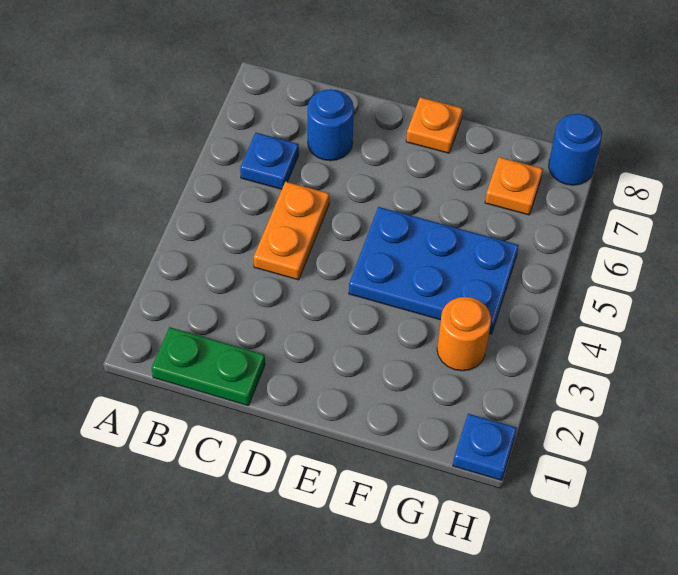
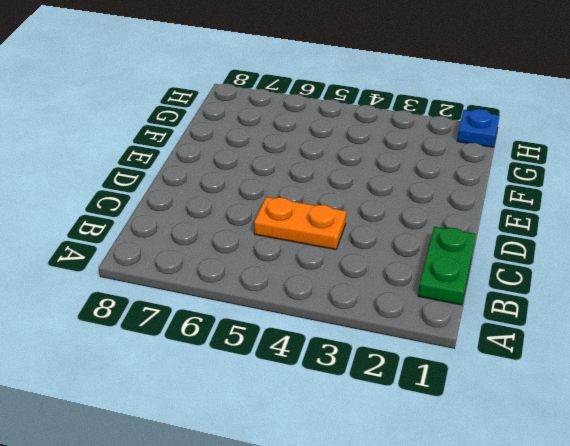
none -> blue plate B6 level 1
none -> blue round brick C7 level 1

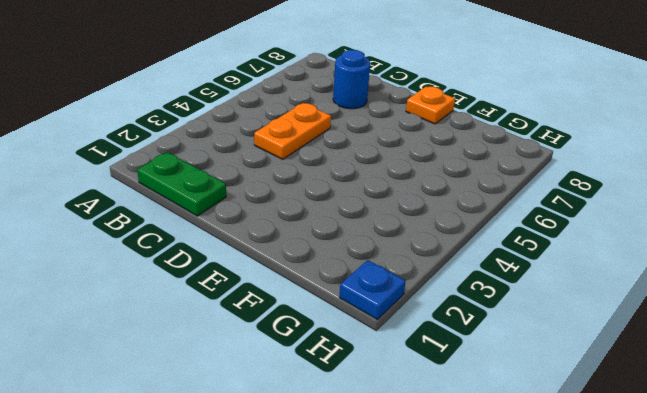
none -> blue plate B6 level 1
none -> blue plate E4:G5 level 1

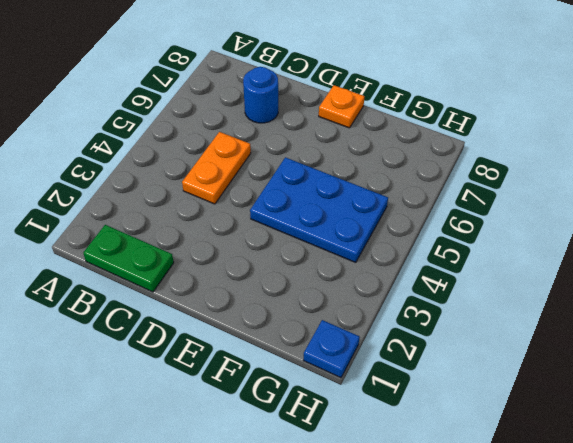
none -> blue plate B6 level 1
none -> orange round brick G3 level 1

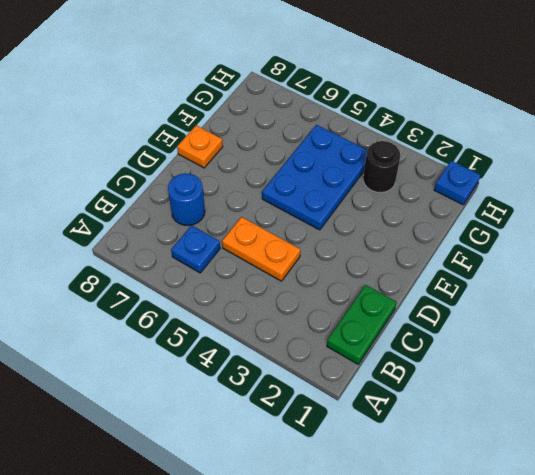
black round brick G3 level 1 -> orange round brick G3 level 1
none -> orange plate G7 level 1
none -> blue round brick H8 level 1

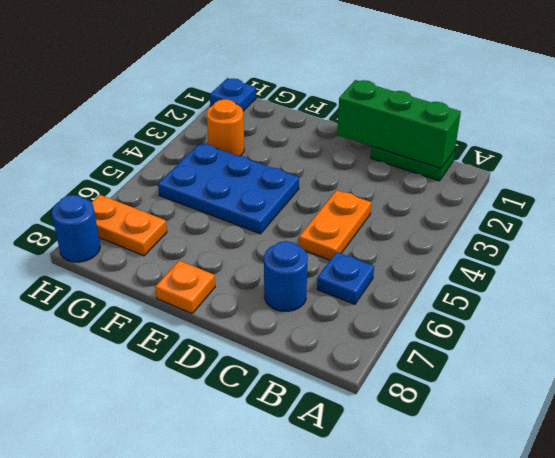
green brick B1:D1 level 2 -> none
orange plate G7:H7 level 1 -> orange plate G7 level 1

